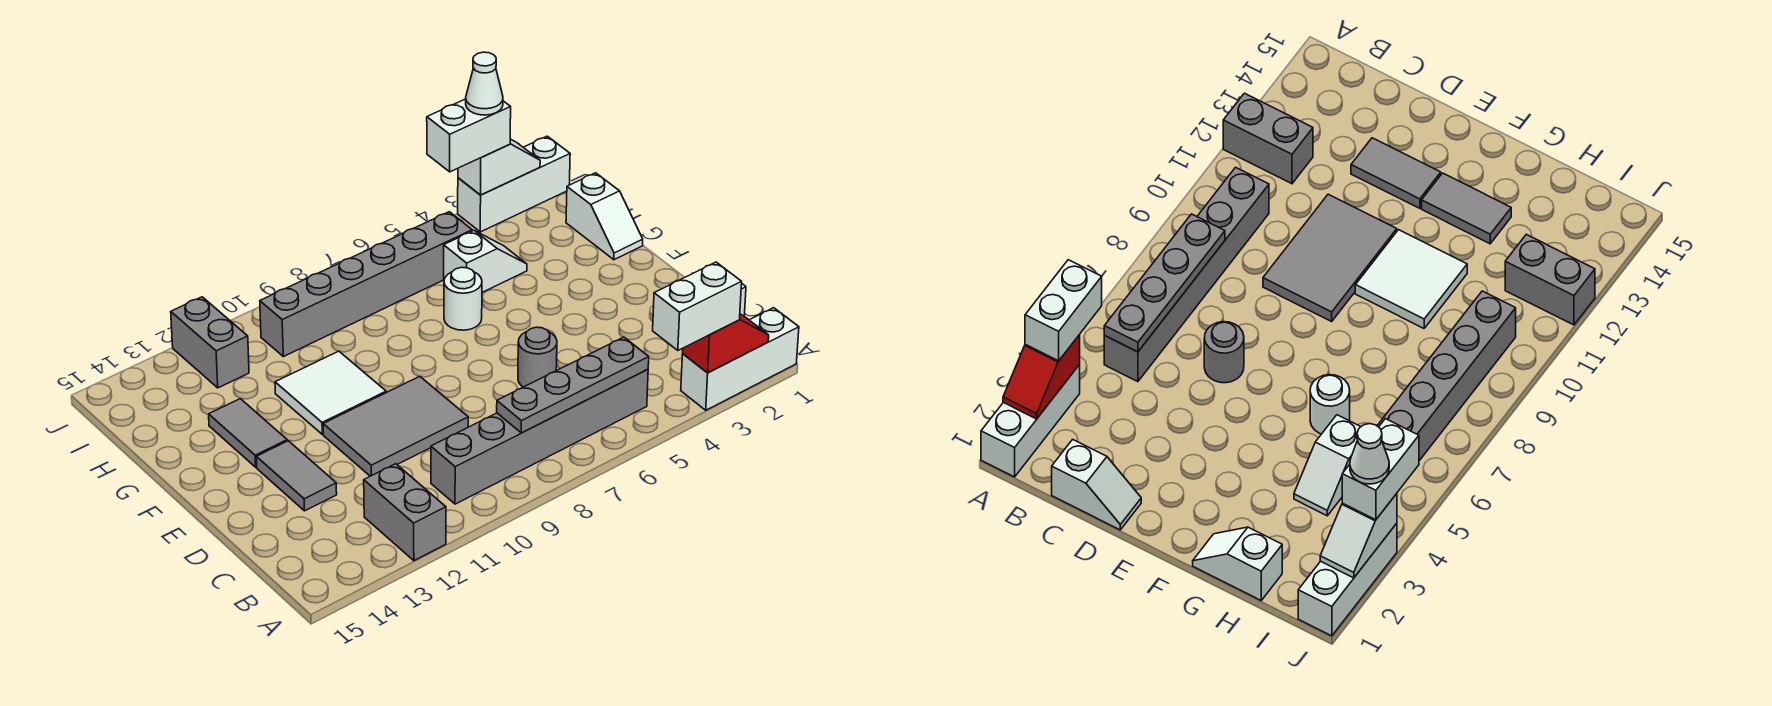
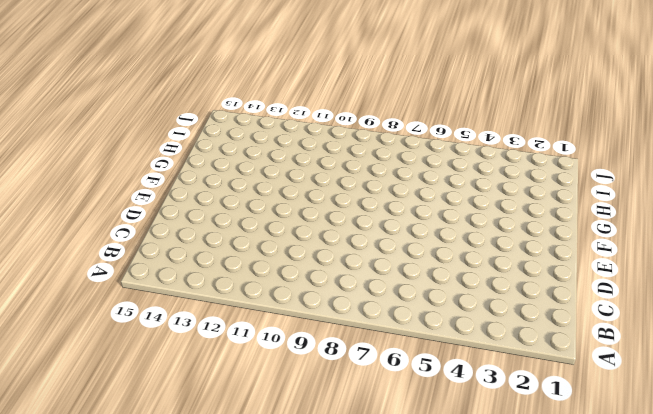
none -> white brick A1:A3 level 1
none -> grey brick A12:B12 level 1
none -> grey brick B5:B10 level 1

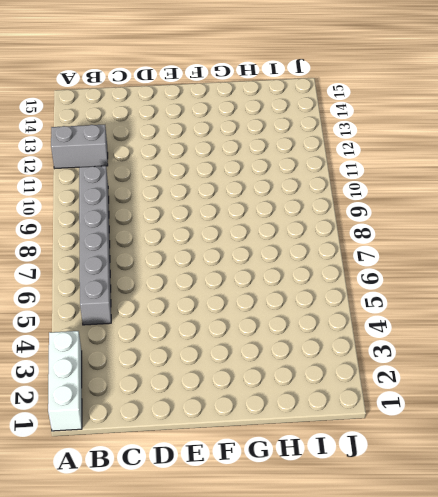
none -> white slope C1:D1 level 1 top C
none -> grey round brick D6 level 1
none -> grey tile D9:E11 level 1

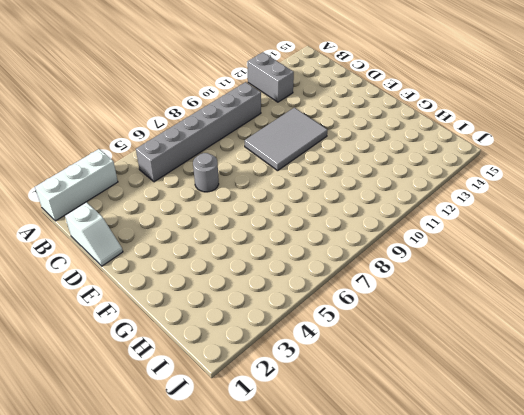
none -> grey tile D13:E13 level 1
none -> white tile F10:G11 level 1
none -> grey tile F13:G13 level 1

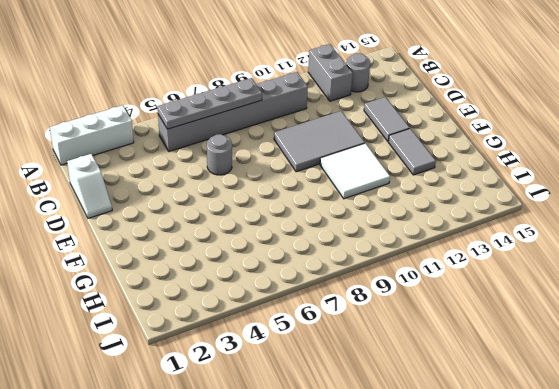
grey round brick B13 level 1 -> none
none -> white slope G1:H1 level 1 top H
none -> white round brick G6 level 1
none -> white slope H4:H5 level 1 top 5

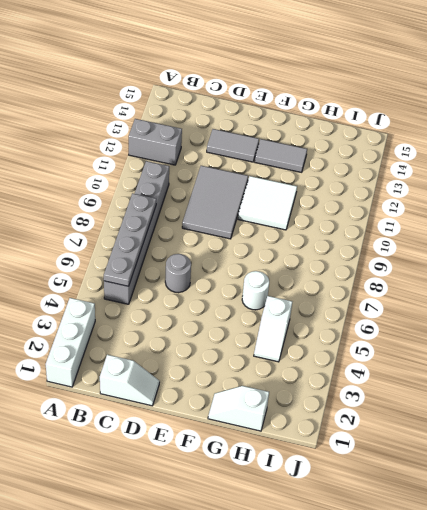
none -> grey brick I5:I10 level 1
none -> grey brick I12:J12 level 1
none -> white brick J1:J3 level 1

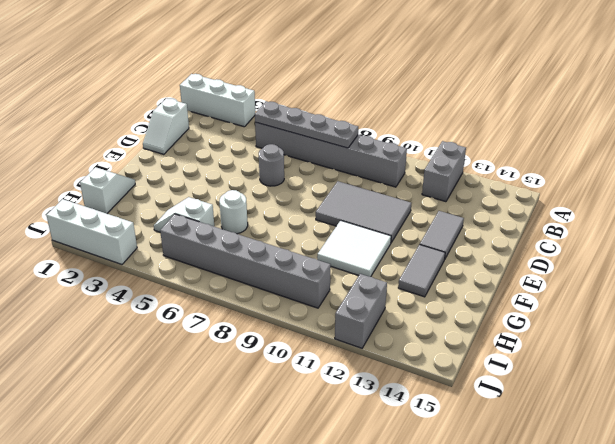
none -> red slope A2:A3 level 2 top 3
none -> white slope J2:J3 level 2 top 3
none -> white brick A3:A4 level 3

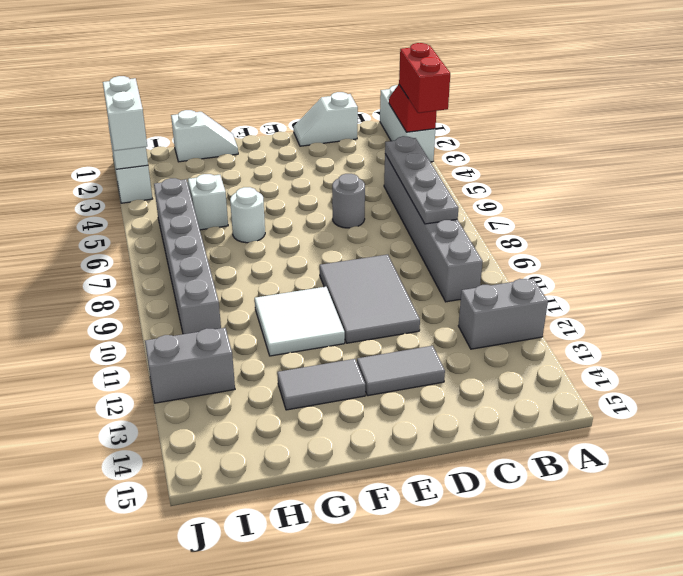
red brick A3:A4 level 3 -> white brick A3:A4 level 3
none -> white cone J3 level 4

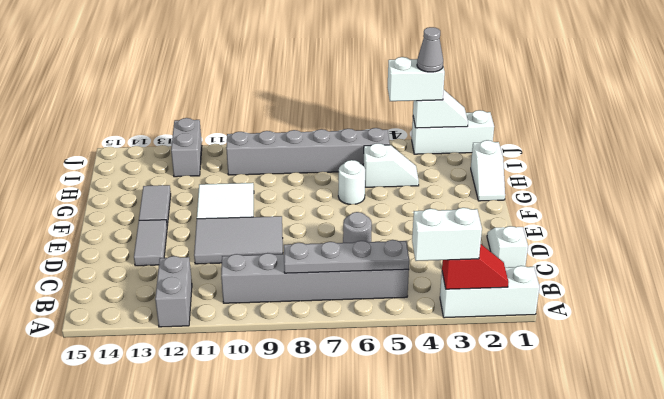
grey cone J3 level 4 -> white cone J3 level 4

